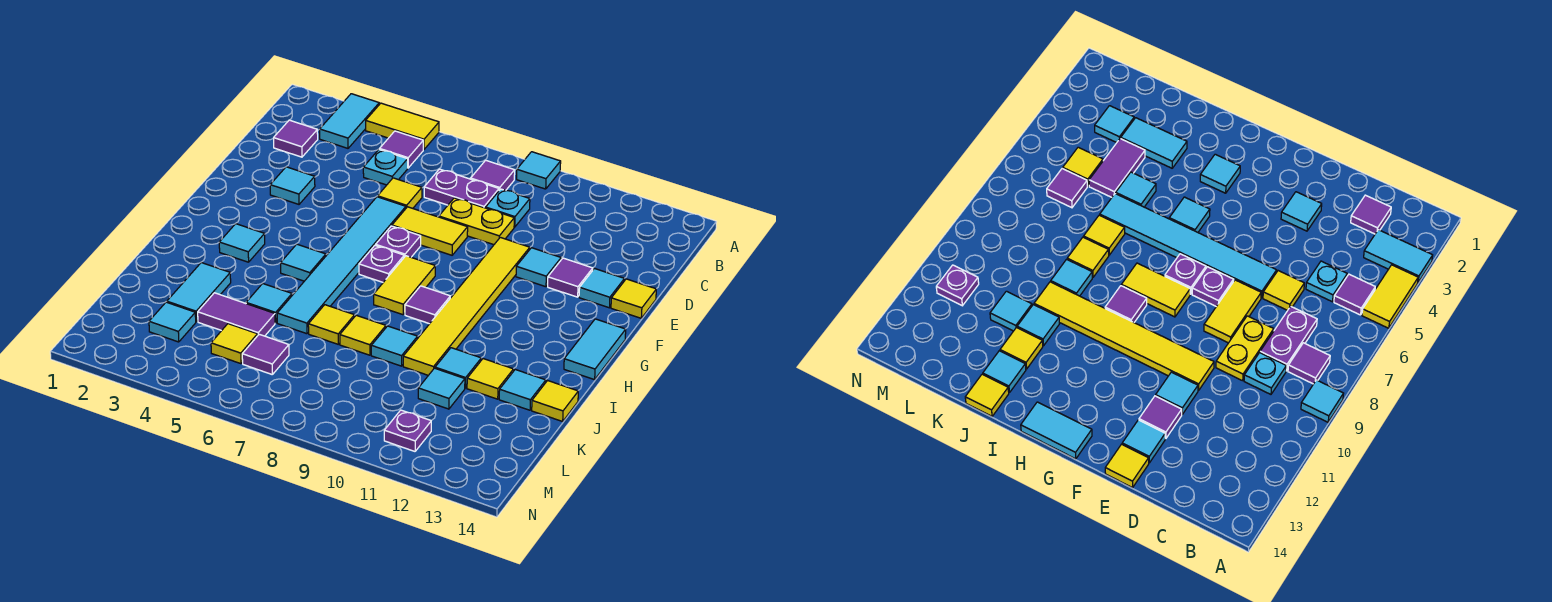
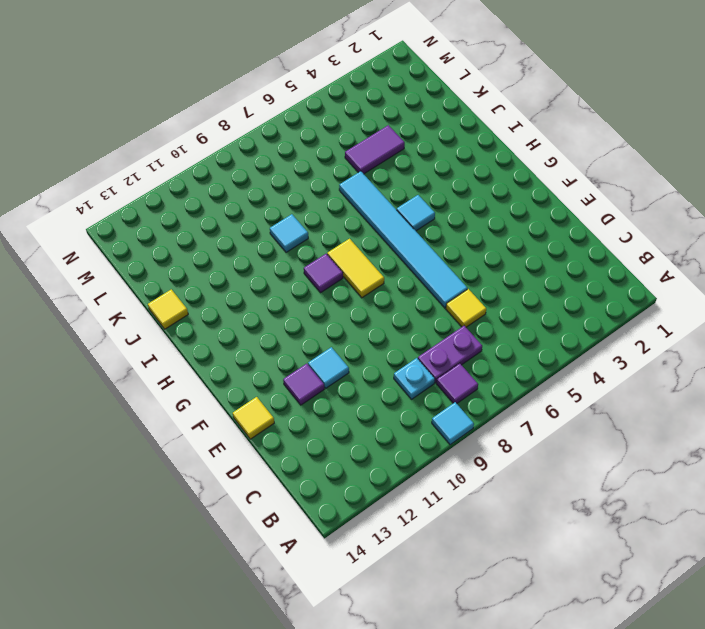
none -> cyan tile A3:B3 level 1
none -> yellow tile A4:A5 level 1
none -> purple tile B5 level 1
none -> purple tile C2 level 1

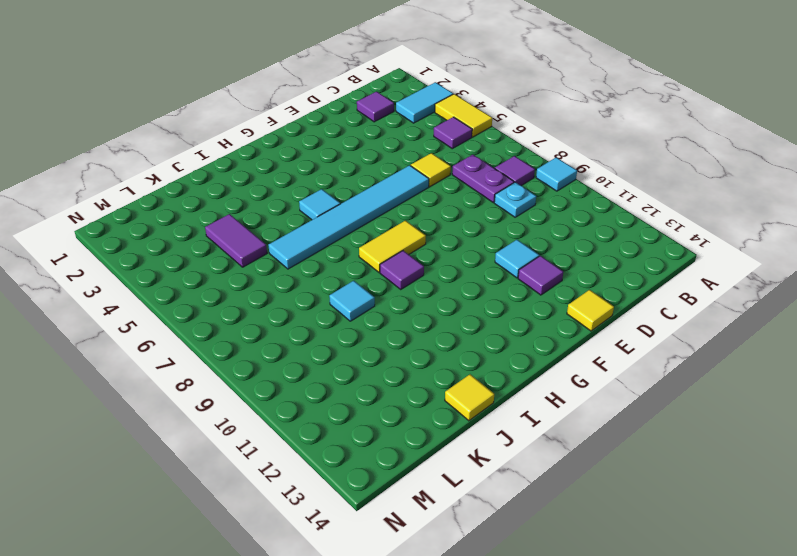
none -> cyan plate C5 level 1
none -> yellow plate D8:D9 level 1
none -> cyan tile E3 level 1
none -> yellow tile E7:E8 level 1

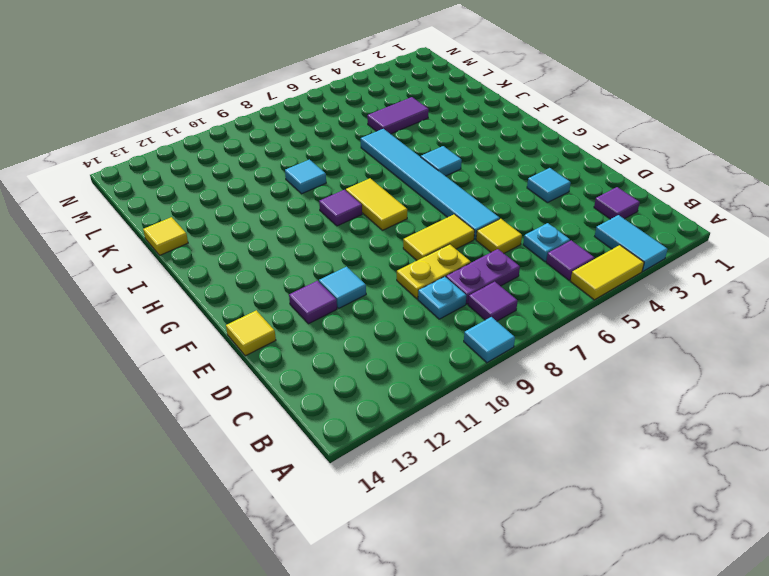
none -> yellow tile E10:J10 level 1
none -> cyan tile E13 level 1
none -> purple plate F7 level 1
none -> purple plate G7 level 1

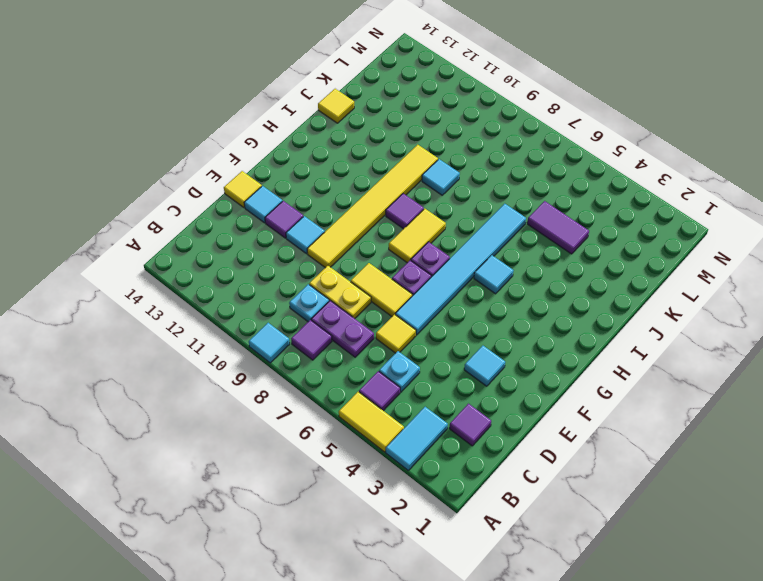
none -> cyan tile G14:H14 level 1
none -> cyan tile H3 level 1
none -> cyan tile J3:K3 level 1
none -> cyan tile J5 level 1

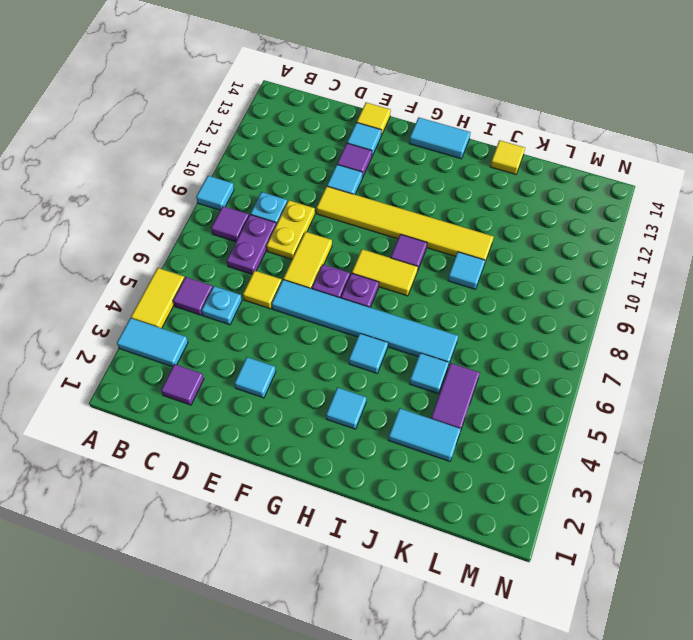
none -> yellow tile J7 level 1
none -> yellow tile J8 level 1
none -> cyan tile J11 level 1
none -> yellow tile J12 level 1

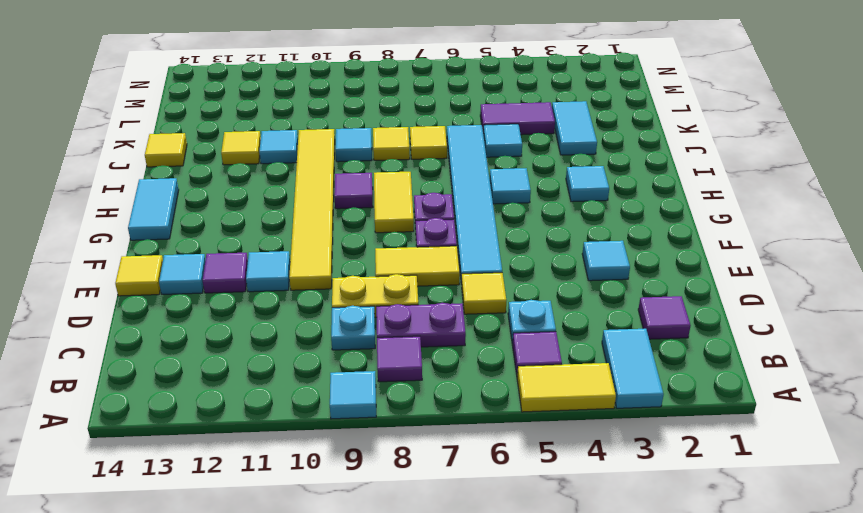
none -> cyan tile J13 level 1
none -> cyan tile K11 level 1
none -> cyan tile L3 level 1
none -> yellow tile L5 level 1

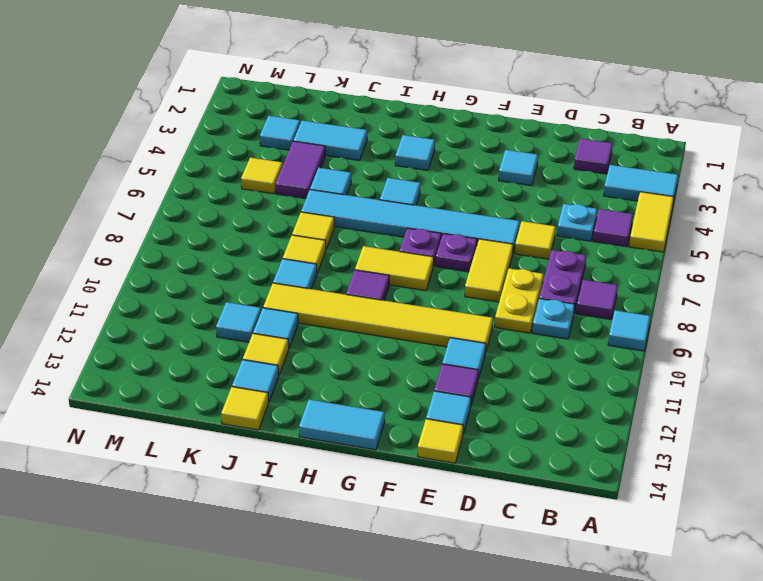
none -> purple tile L6 level 1
none -> purple plate M11 level 1

